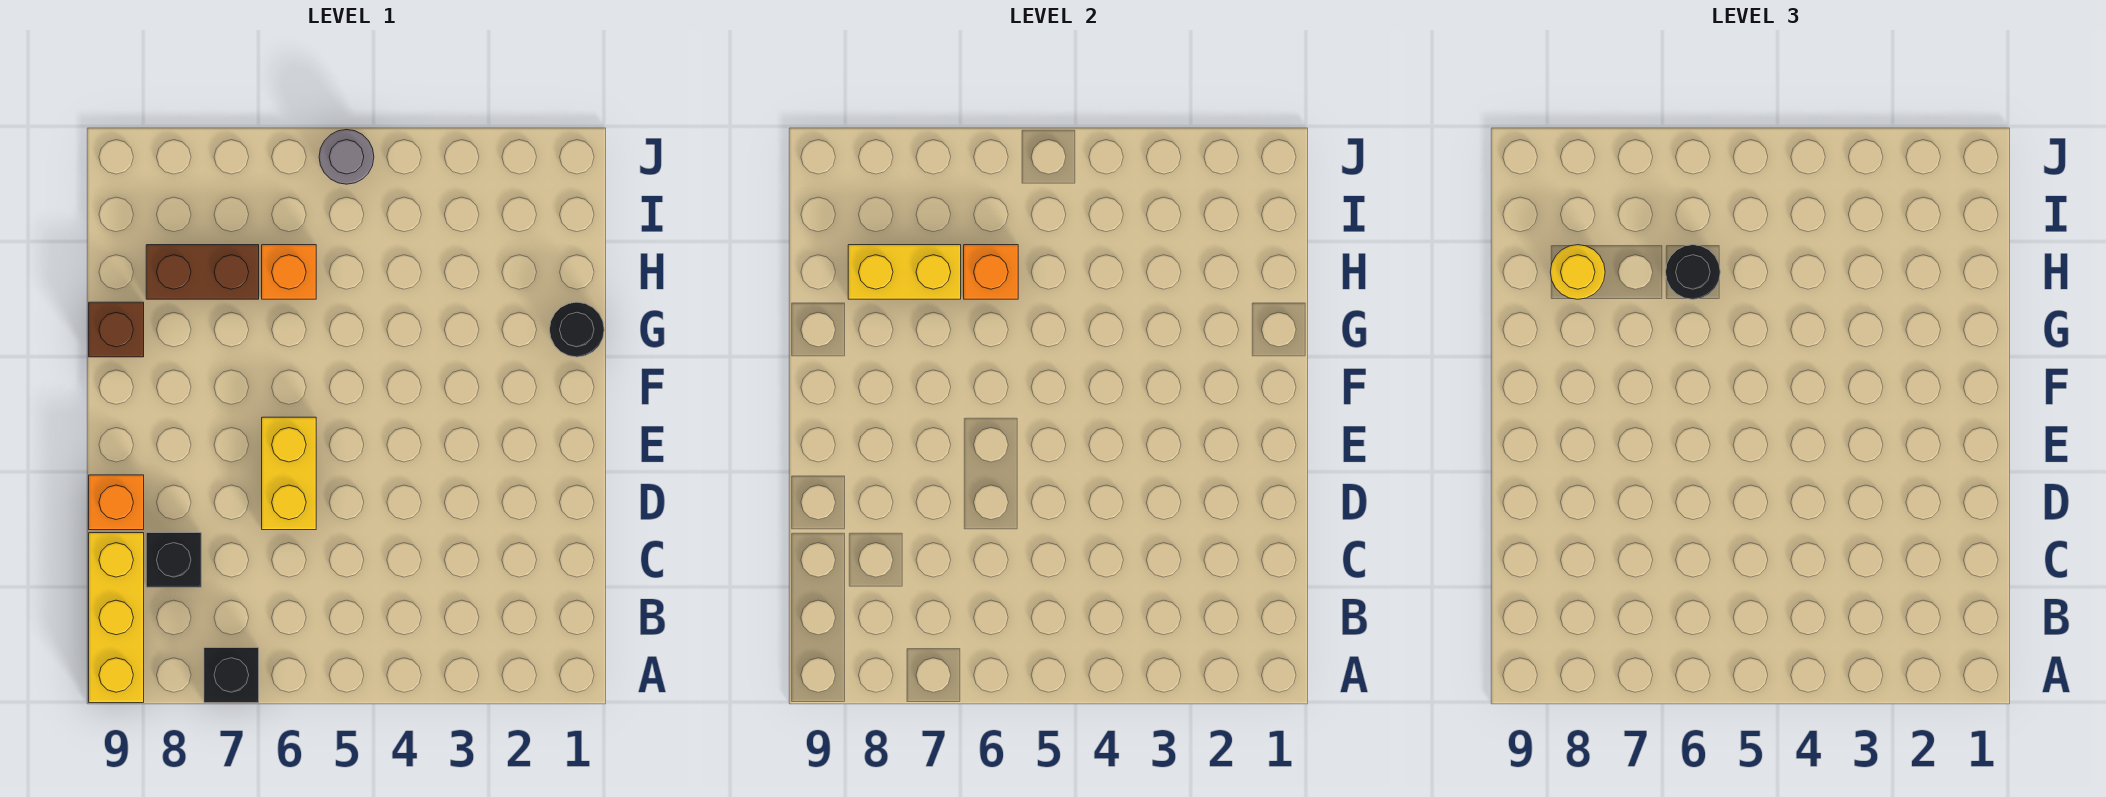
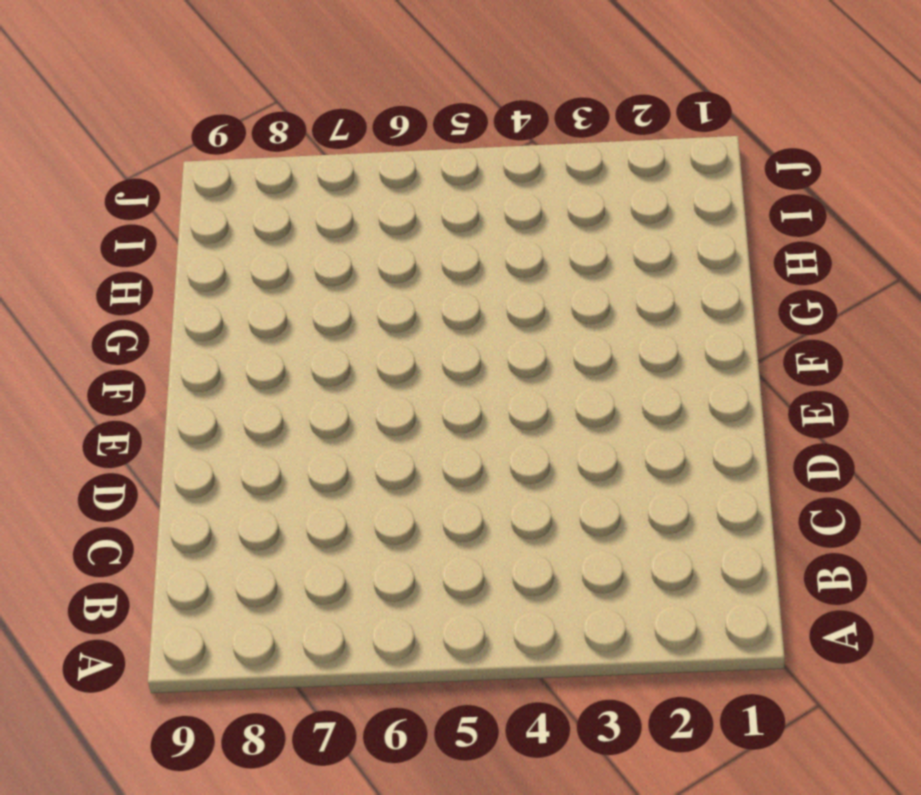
none -> black brick A7 level 1
none -> yellow brick A9:C9 level 1
none -> black brick C8 level 1

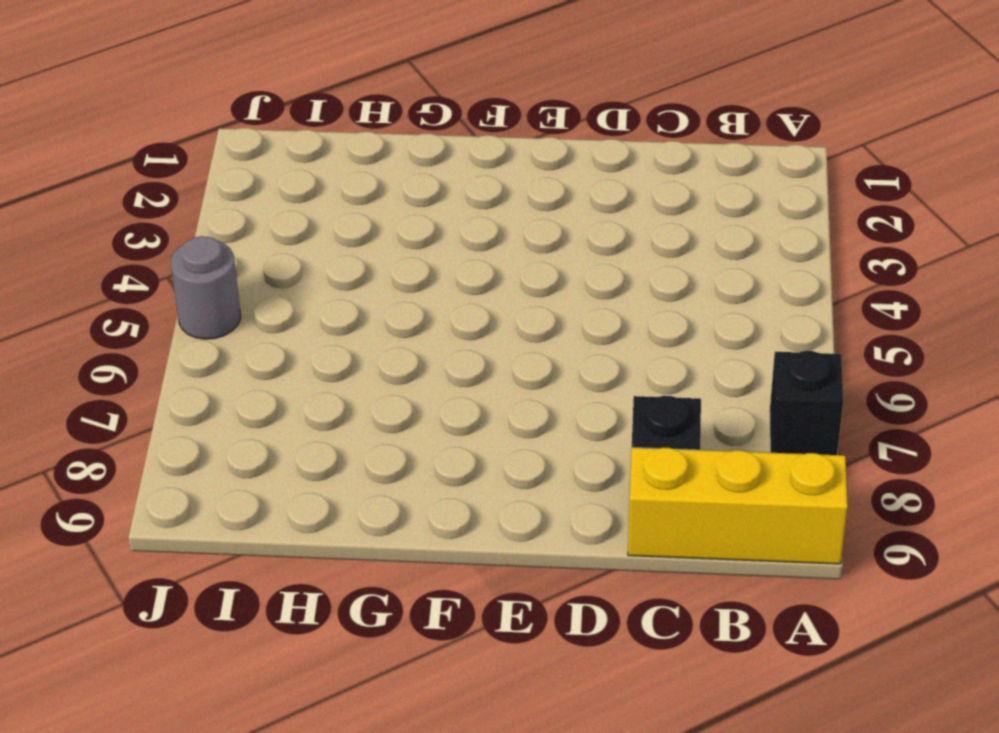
none -> yellow brick D6:E6 level 1
none -> orange brick D9 level 1
none -> black round brick G1 level 1

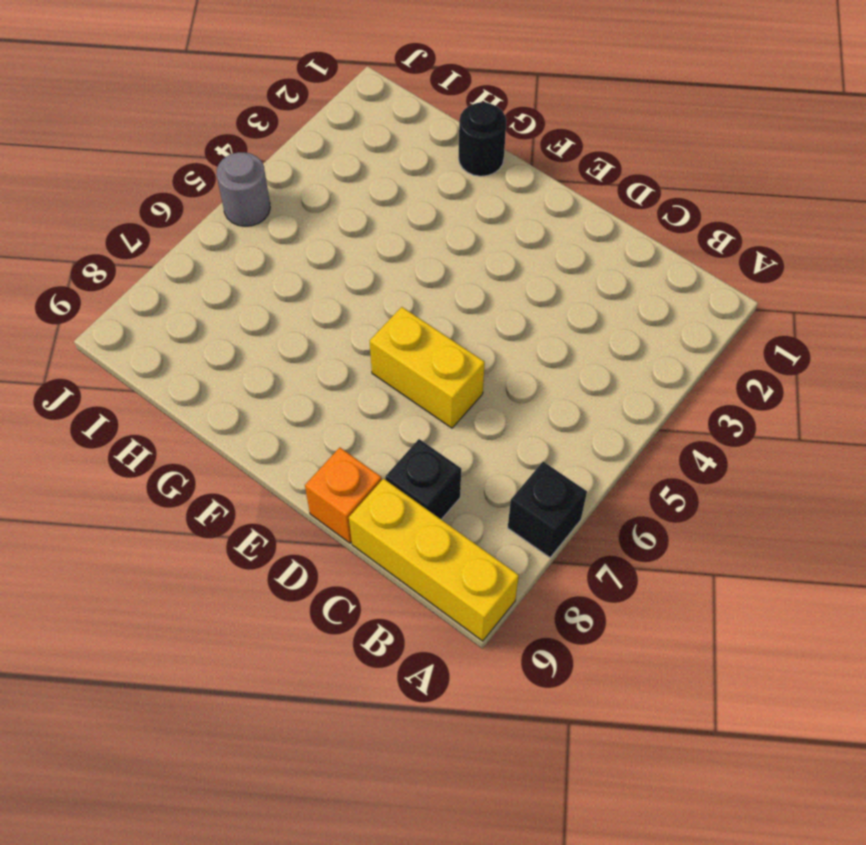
none -> brown brick G9 level 1
none -> orange brick H6 level 1
none -> brown brick H7:H8 level 1

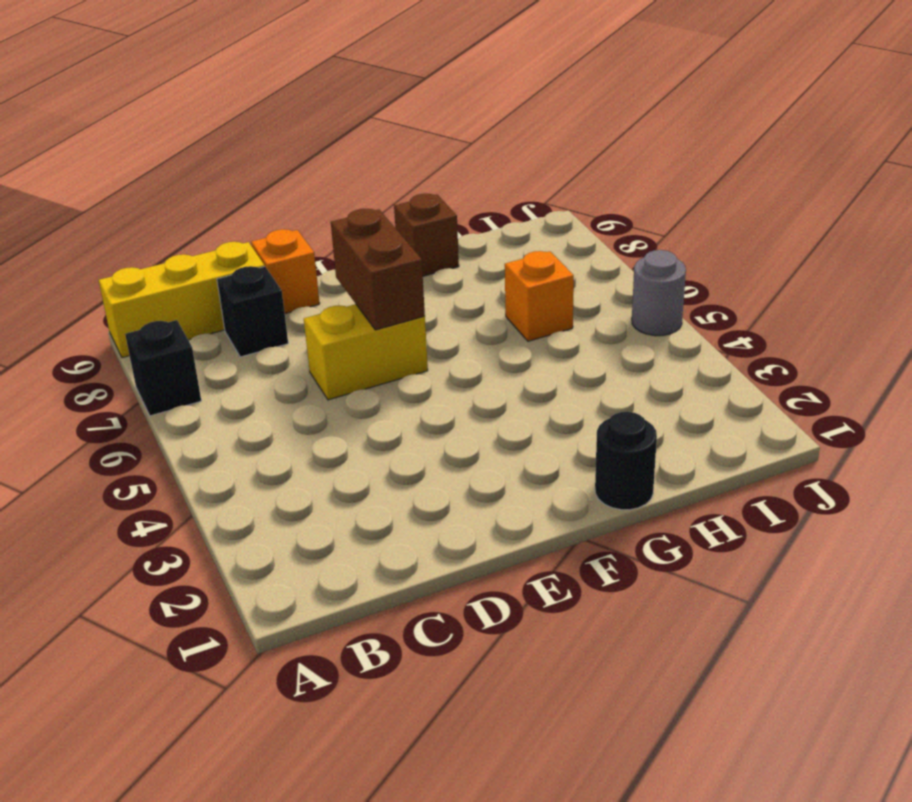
brown brick E6:E7 level 2 -> brown brick H7:H8 level 1
none -> orange brick H6 level 2
none -> yellow brick H7:H8 level 2
none -> black round brick H6 level 3

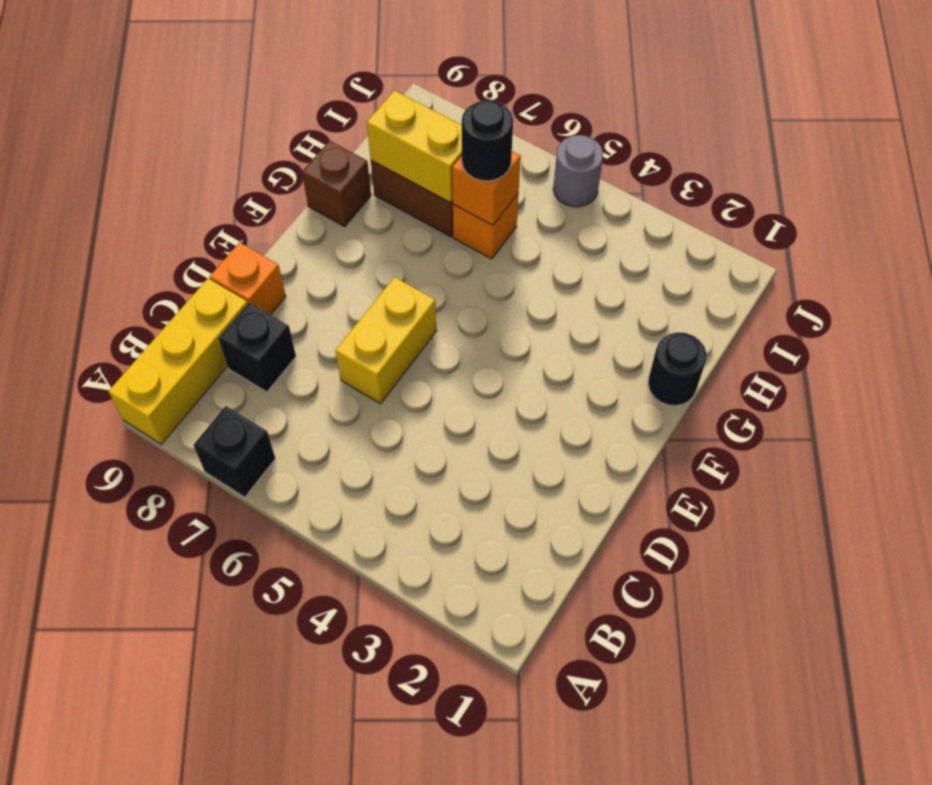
none -> yellow round brick H8 level 3

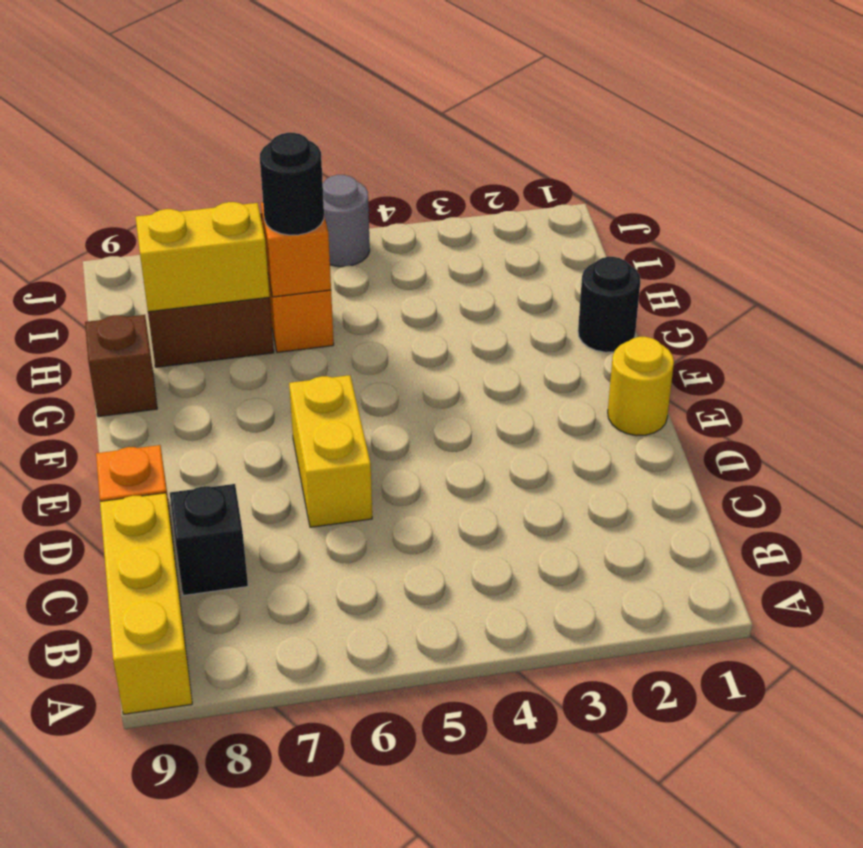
yellow round brick E1 level 1 -> yellow round brick H8 level 3
none -> black brick A7 level 1

